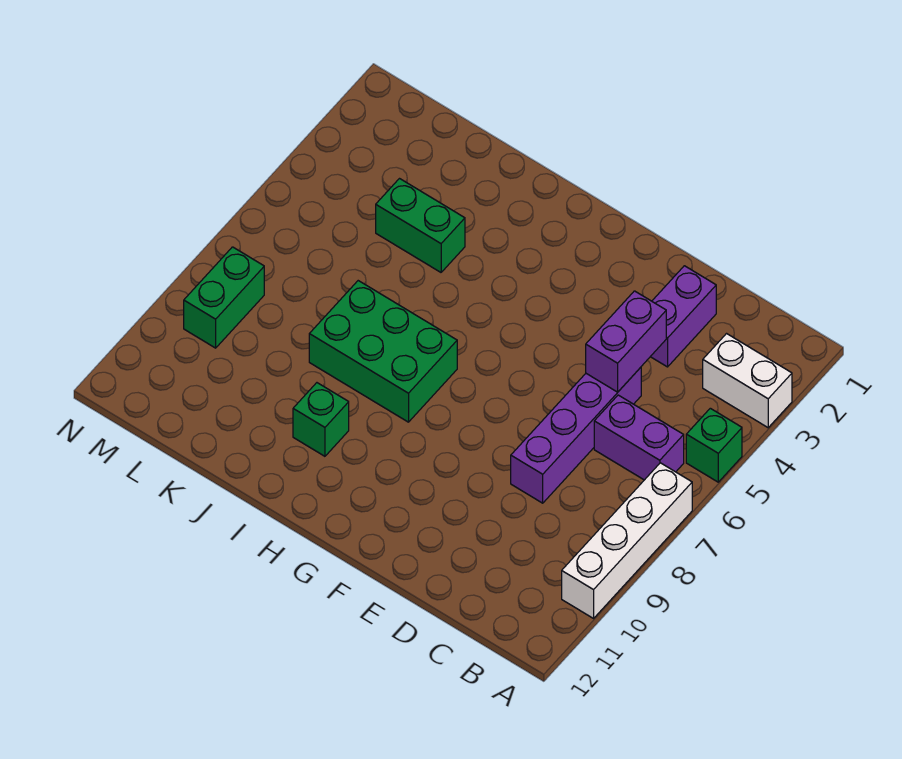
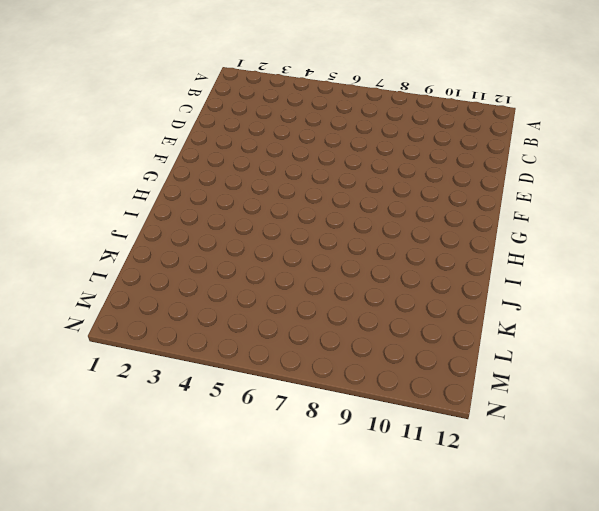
none -> white brick A3:B3 level 1
none -> green brick A5 level 1

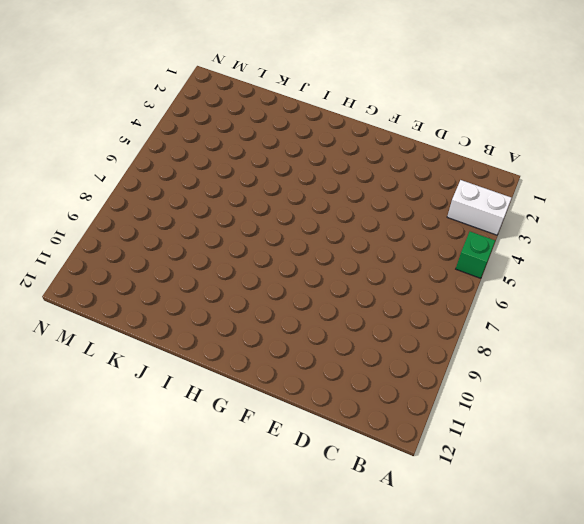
none -> white brick A7:A10 level 1
none -> purple brick B6:C6 level 1

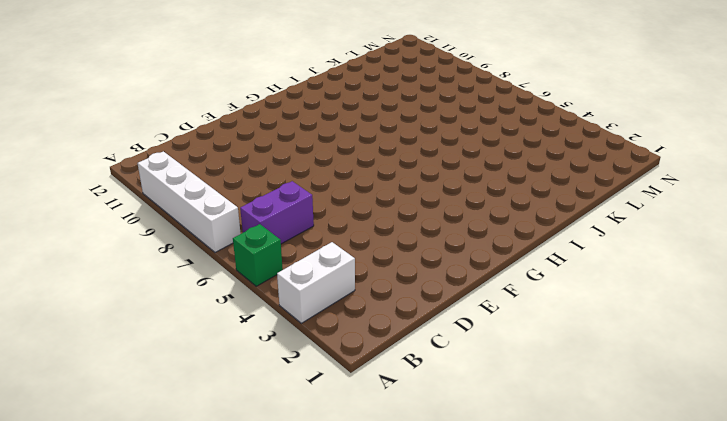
none -> purple brick D2:D3 level 1
none -> purple brick D5:D8 level 1

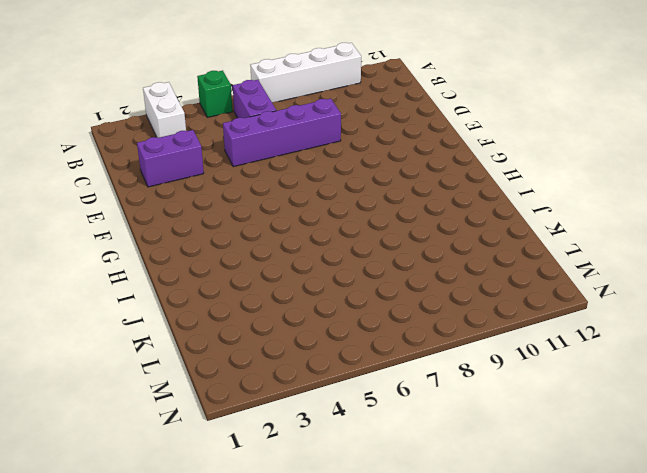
none -> green brick H7:J8 level 1
none -> green brick I10 level 1

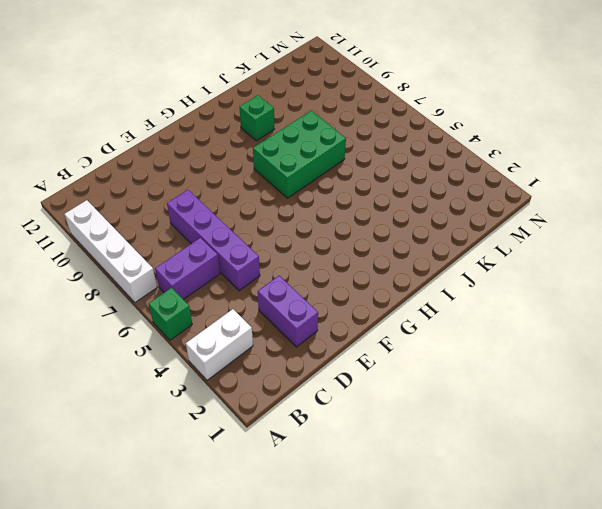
none -> green brick J4:K4 level 1
none -> green brick M8:M9 level 1

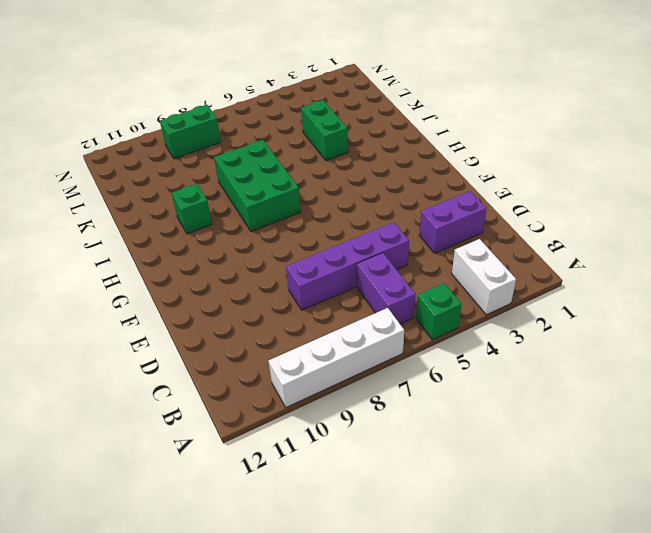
none -> purple brick D4:D5 level 2

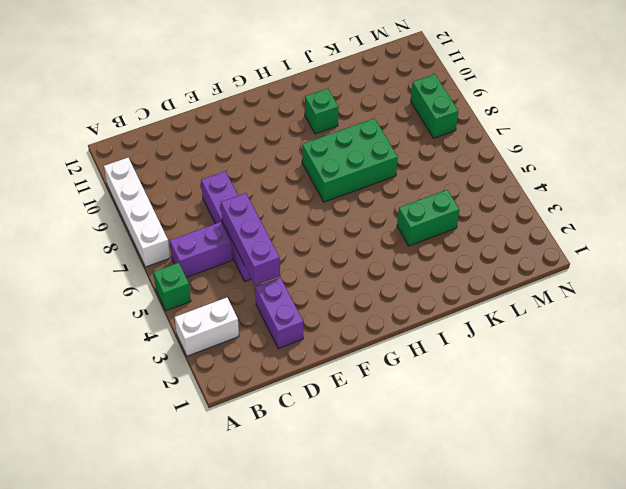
purple brick D4:D6 level 2 -> purple brick D4:D5 level 2

